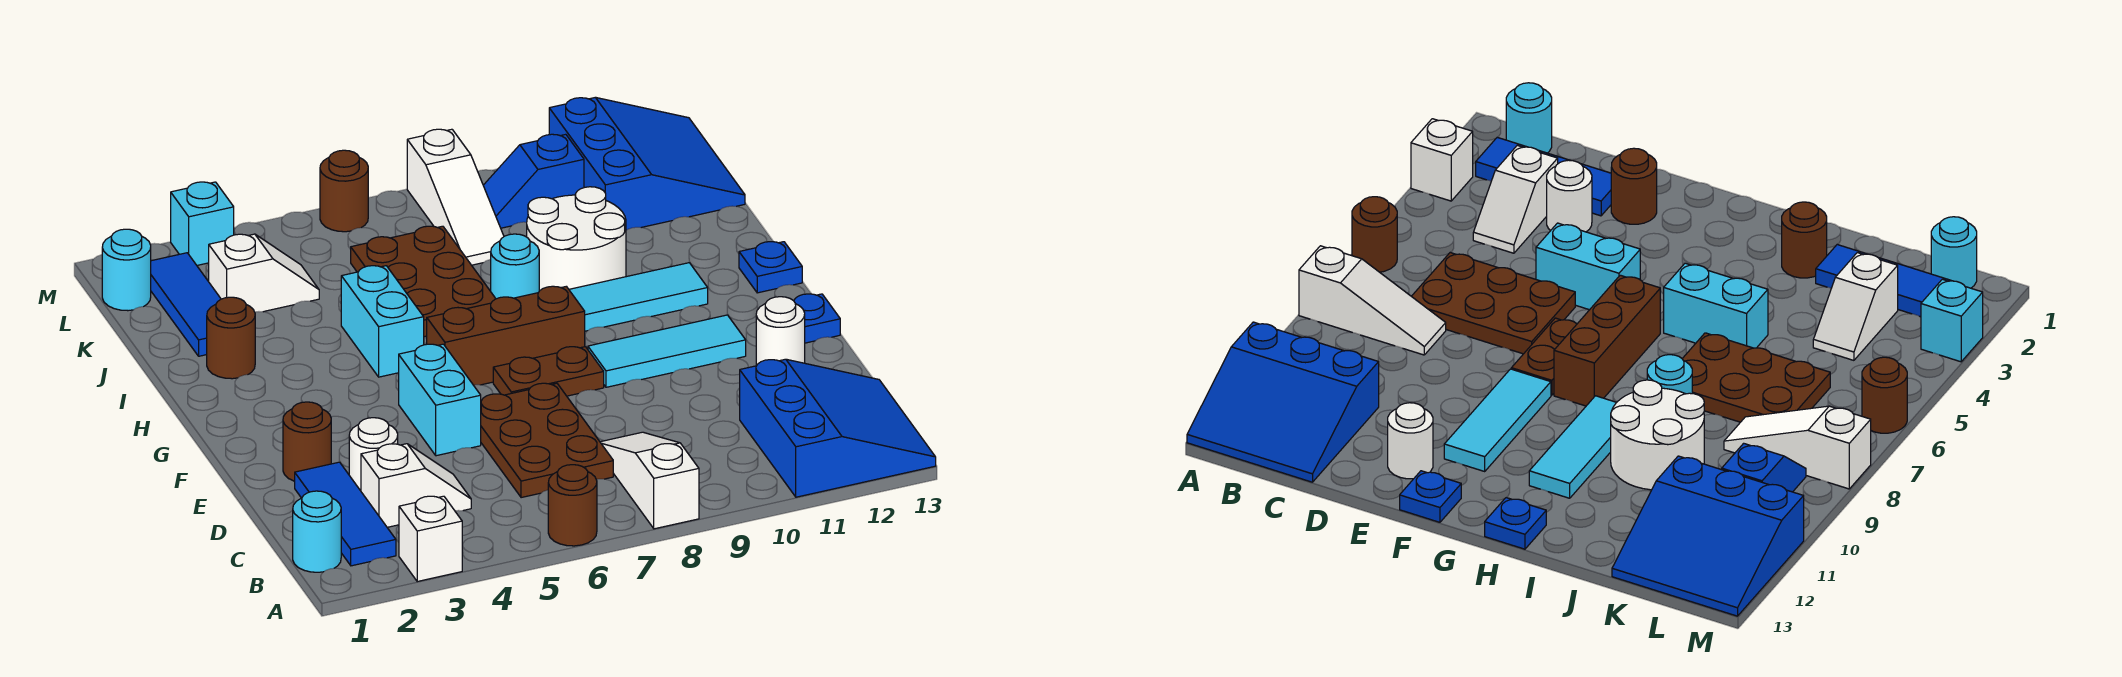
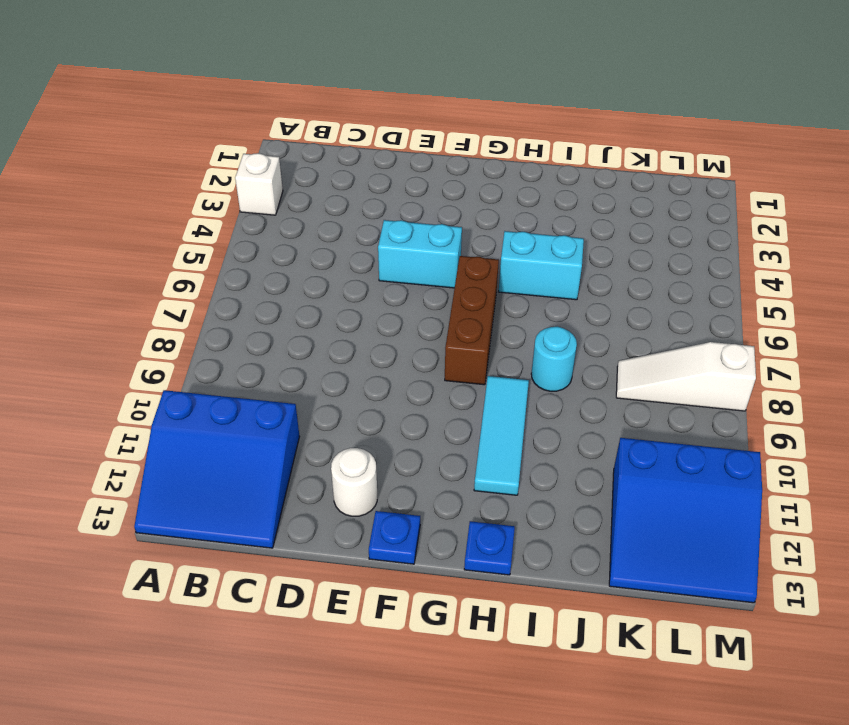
none -> brown round brick A6 level 1
none -> white slope A8:C8 level 1 top A
none -> cyan round brick B1 level 1
none -> blue tile B2:D2 level 1

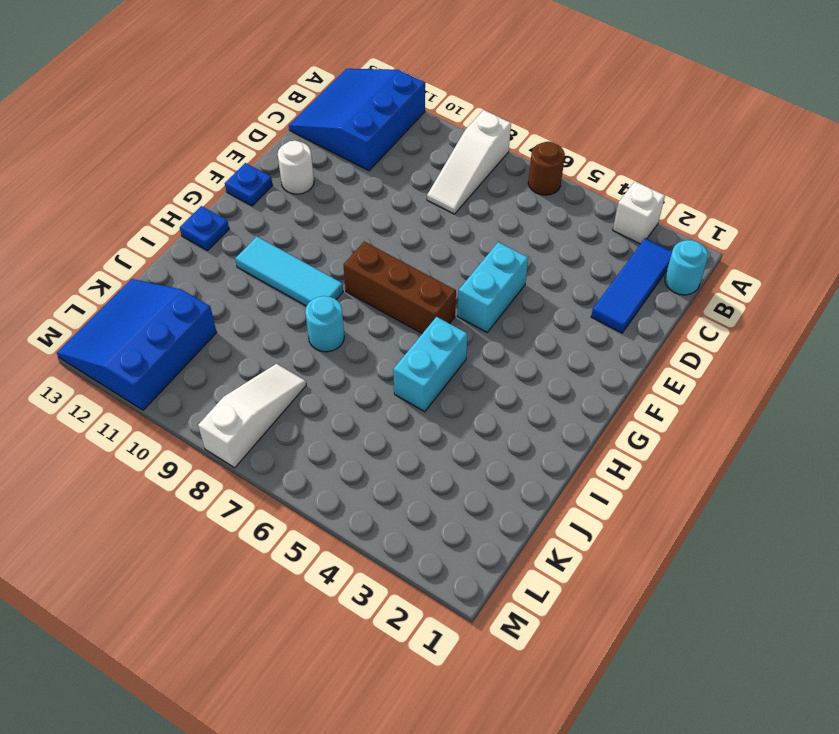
none -> white slope C3:C4 level 1 top 3
none -> brown plate C6:E7 level 1
none -> white round brick D3 level 1
none -> brown round brick E2 level 1

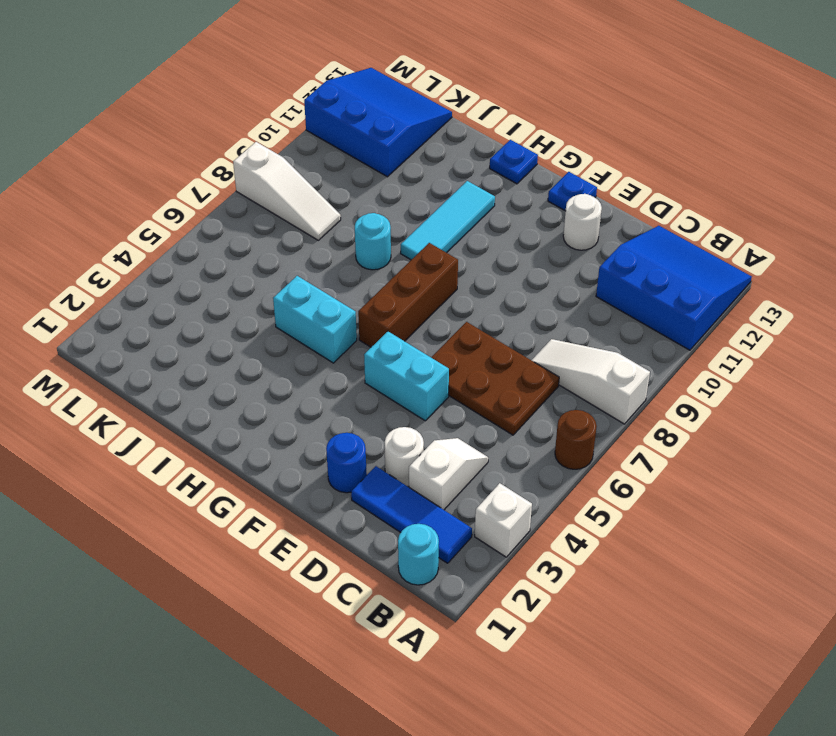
blue round brick E2 level 1 -> brown round brick E2 level 1
none -> brown plate F7:F8 level 1
none -> cyan tile F9:F11 level 1
none -> brown round brick I2 level 1
none -> brown plate I6:K7 level 1

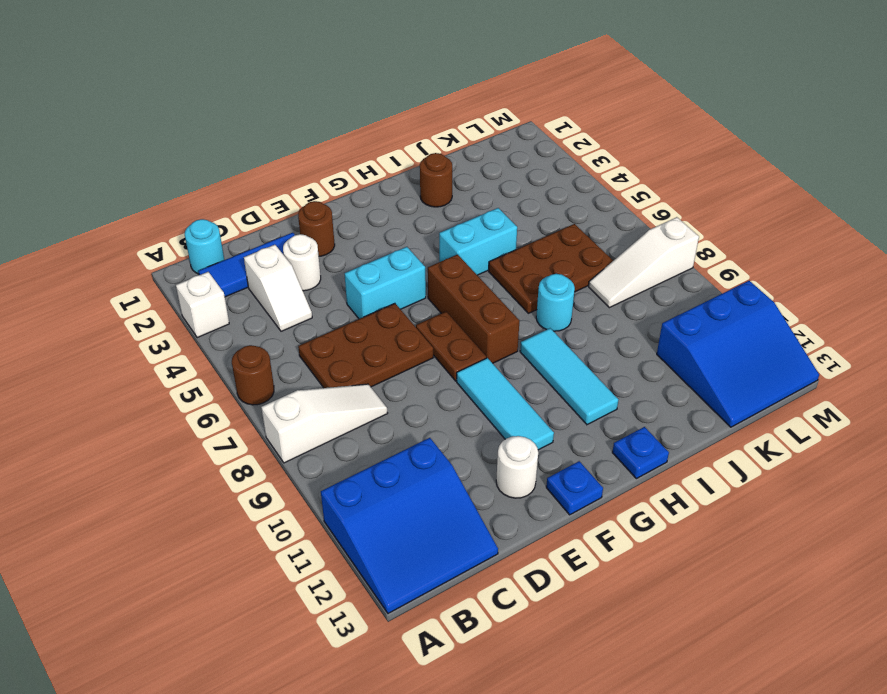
none -> white round brick I9:J10 level 1
none -> blue tile J2:L2 level 1
none -> white slope K3:K4 level 1 top 3
none -> cyan round brick L1 level 1

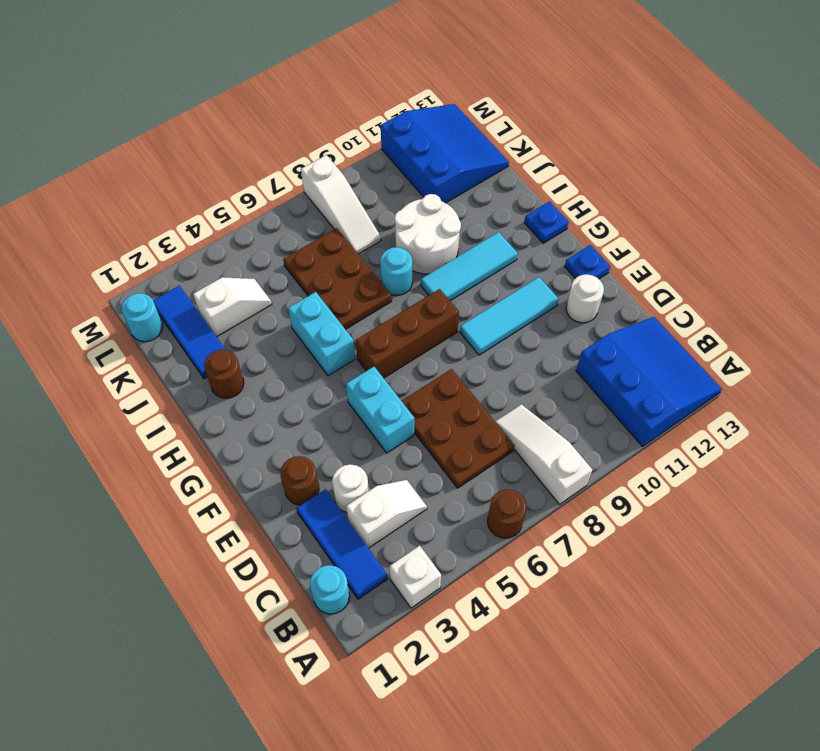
none -> brown plate F7:F8 level 1
none -> blue slope L9:L10 level 1 top 10
none -> cyan brick M3 level 1
none -> brown round brick M6 level 1

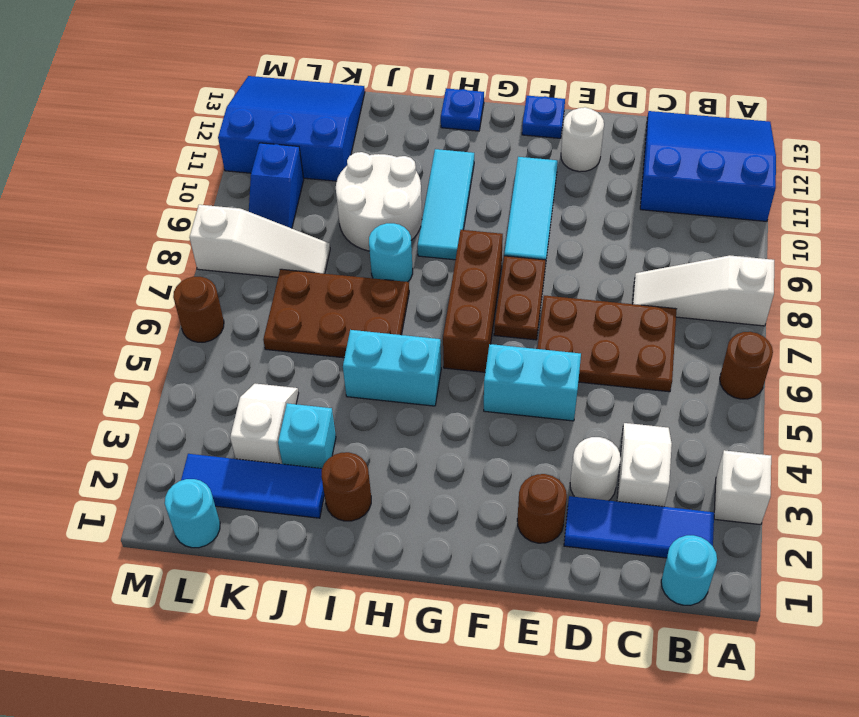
cyan brick J3 level 1 -> cyan brick M3 level 1

